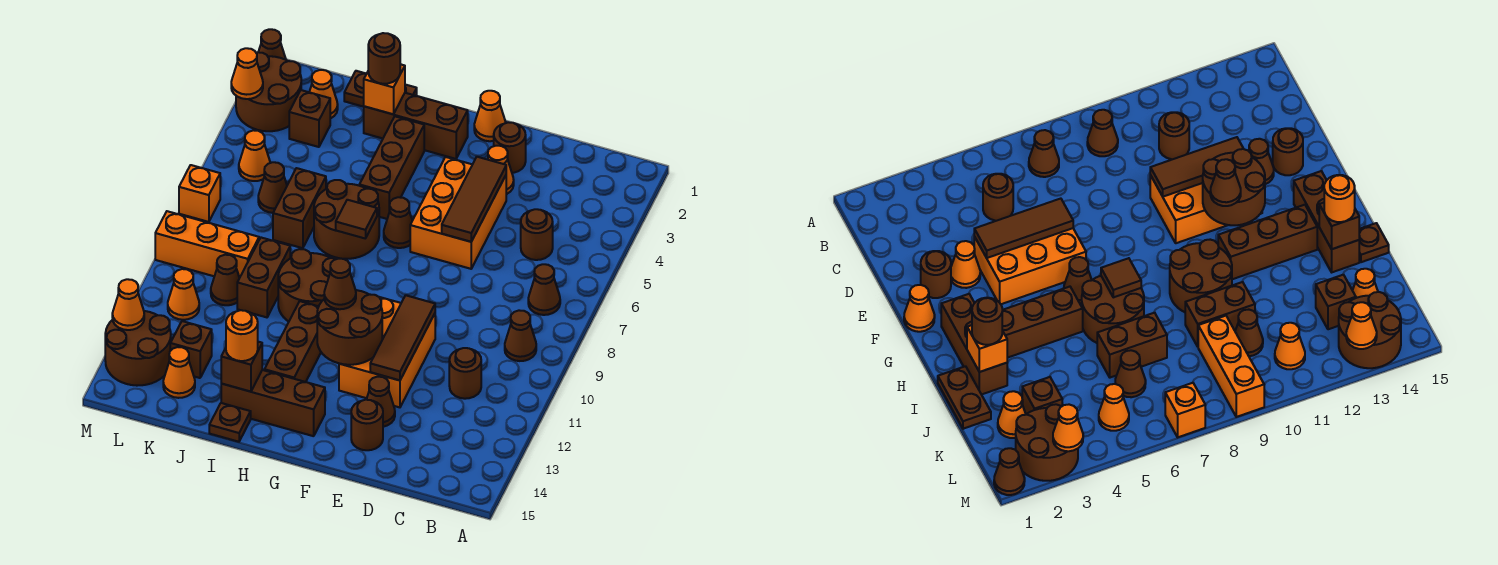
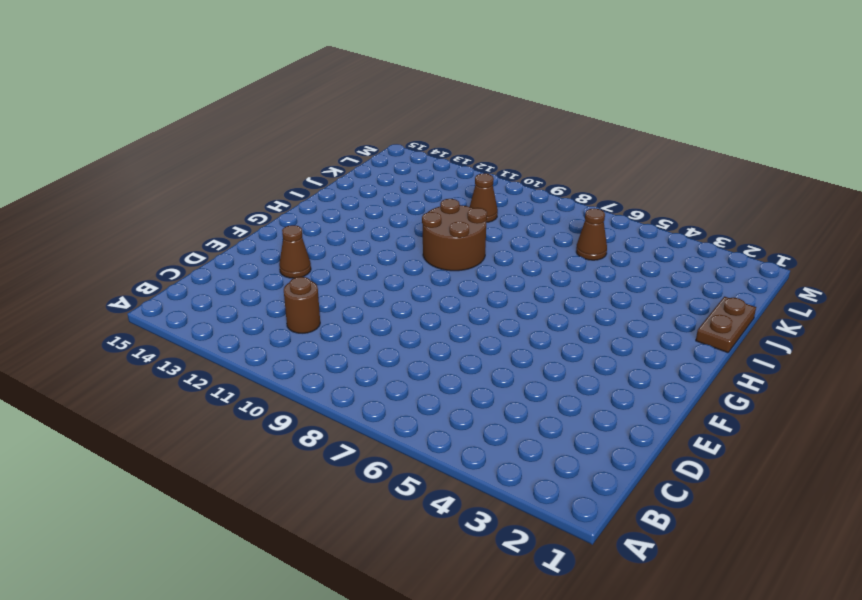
none -> brown cone B7 level 1
none -> brown cone B9 level 1
none -> brown round brick C5 level 1
none -> brown round brick E2 level 1

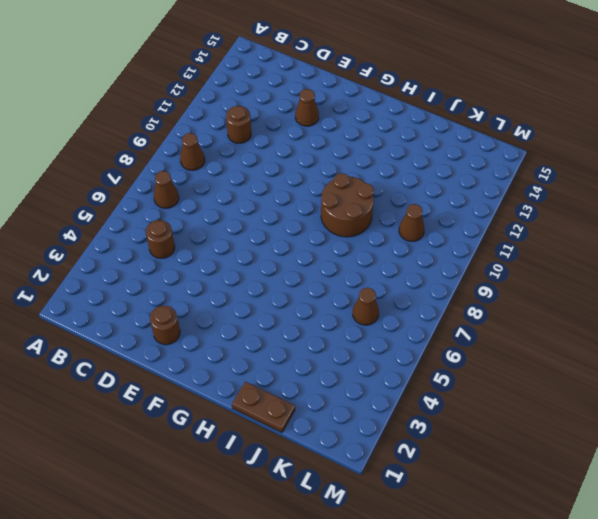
none -> orange cone E3 level 1
none -> orange brick E4:F6 level 1
none -> orange brick E10:F12 level 1
none -> brown round brick E14 level 1

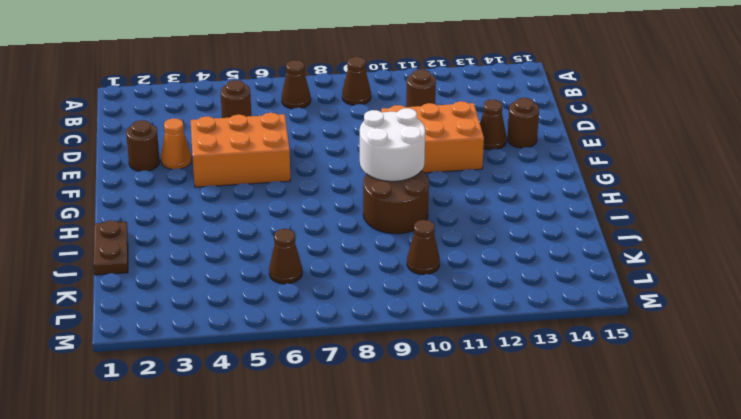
white round brick G9:H10 level 2 -> none
none -> orange cone F1 level 1
none -> brown brick G2:I2 level 1
none -> brown cone G6 level 1
none -> brown brick G14:I14 level 1

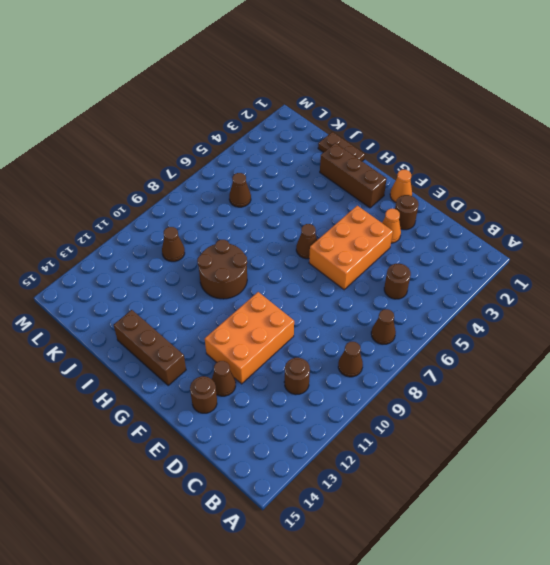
none -> brown brick H3:H5 level 1
none -> brown round brick H6:I7 level 1
none -> brown brick H11:H13 level 1
none -> brown plate I15 level 1

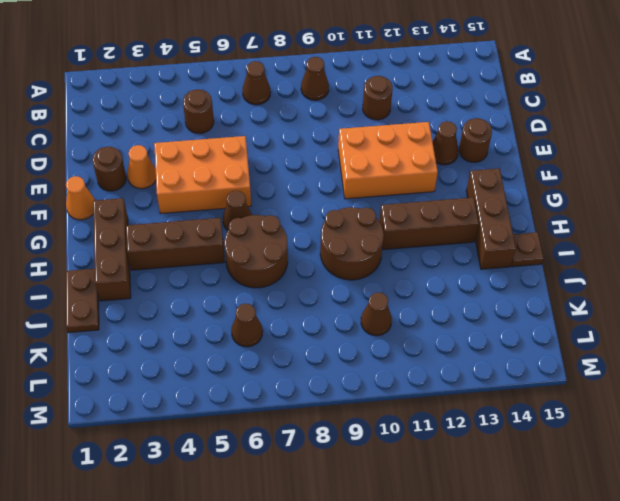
none -> brown brick J6:J7 level 1
none -> brown brick J9:J10 level 1
none -> orange cone K2 level 1
none -> brown brick K3 level 1

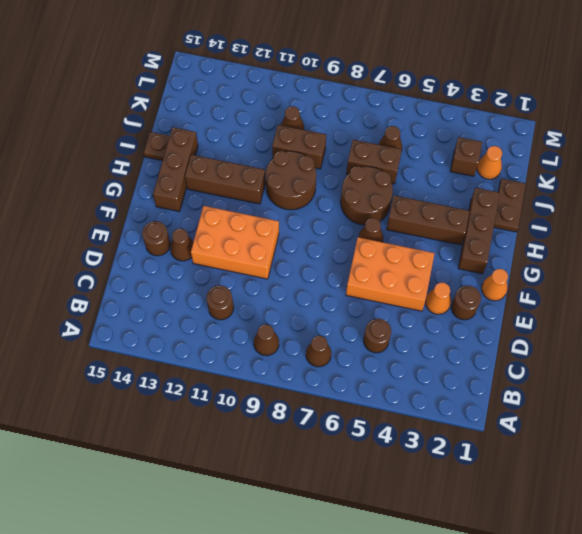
none -> orange brick K9:M9 level 1
none -> brown brick K13 level 1
none -> orange cone K14 level 1
none -> brown round brick L2:M3 level 1

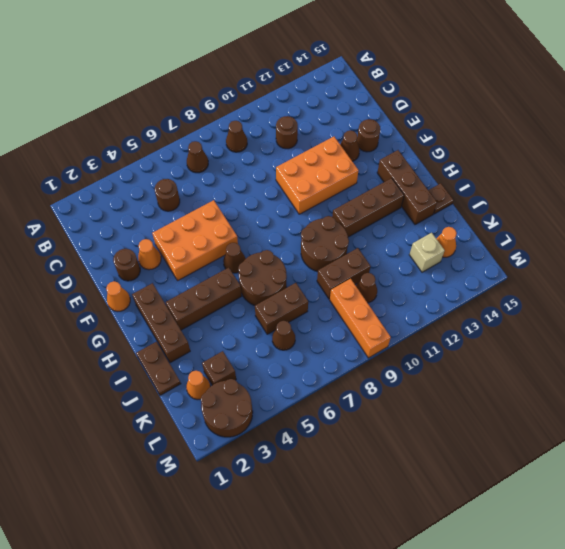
tan brick K13 level 1 -> brown brick K13 level 1
none -> orange cone L5 level 1
none -> orange cone L11 level 1
none -> brown round brick L13:M14 level 1
none -> brown cone M1 level 1

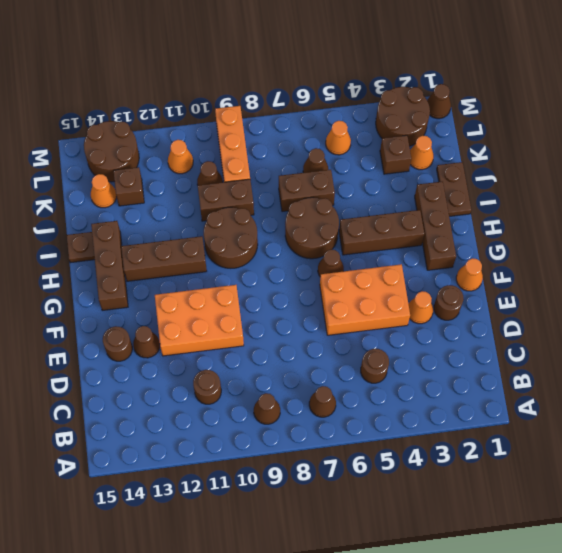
none -> orange brick M7 level 1
none -> brown tile E4:E6 level 2
none -> brown tile E10:E12 level 2
none -> brown round brick F11:G12 level 2

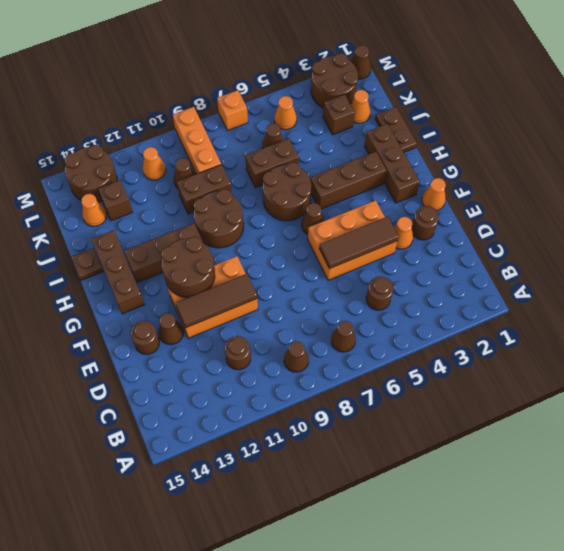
none -> brown tile H7 level 2
none -> orange brick I2 level 2
none -> brown brick I14 level 2
none -> orange cone M3 level 2

